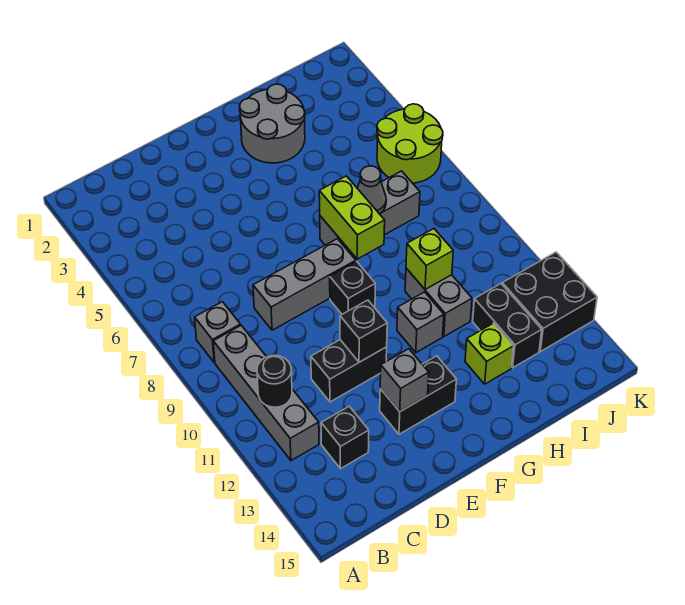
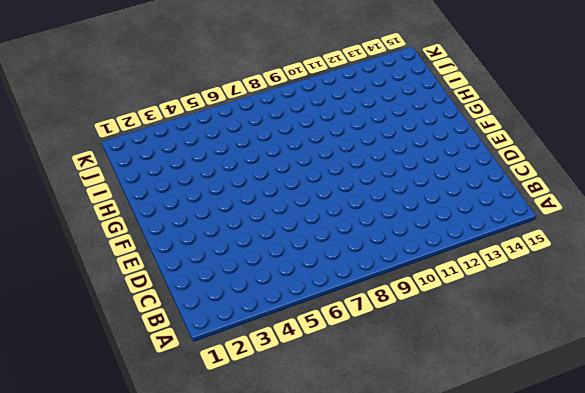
none -> grey brick B8 level 1
none -> grey brick B9:B12 level 1
none -> black brick C13 level 1

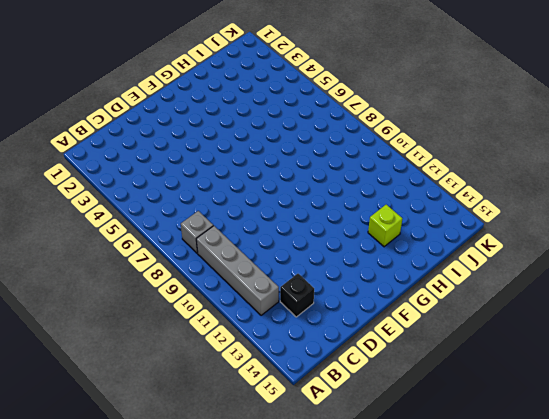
none -> grey brick D8:F8 level 1
none -> black brick D11:E11 level 1
none -> black brick E13:F13 level 1

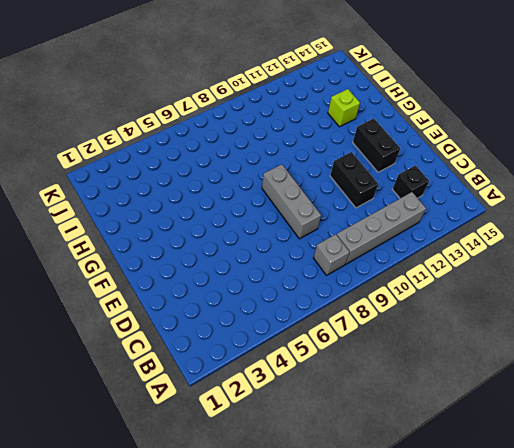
none -> black brick F9 level 1
none -> grey round brick G2:H3 level 1
none -> grey brick G7:I7 level 1

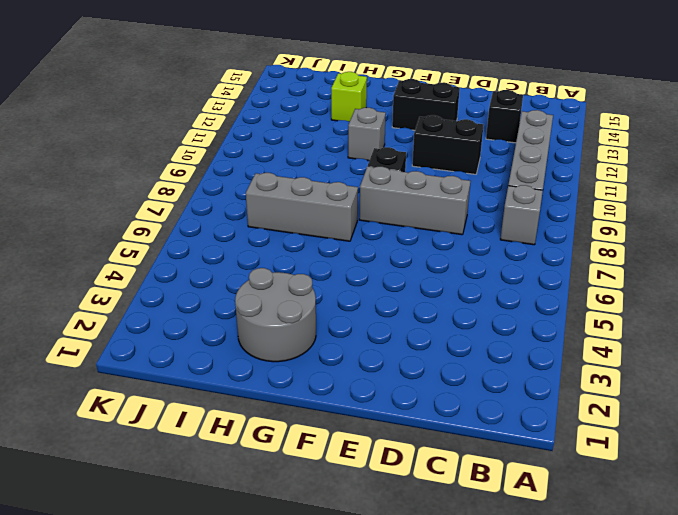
none -> grey brick H10:H11 level 1
none -> black brick I12:I13 level 1
none -> lime round brick J5:K6 level 1

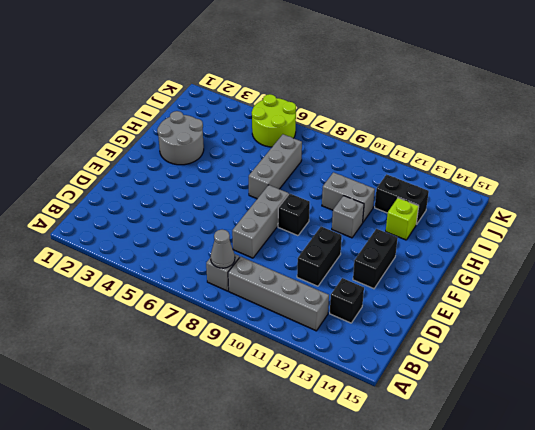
grey cone B8 level 2 -> grey cone H7 level 2
none -> black brick J12:K13 level 1
none -> black round brick B11 level 2
none -> black brick E11 level 2

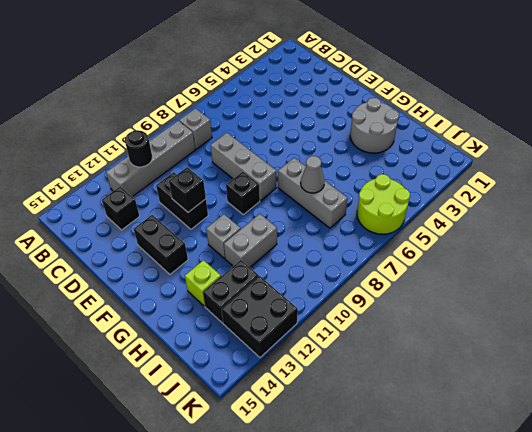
none -> grey brick E13 level 2
none -> lime brick G7:G8 level 2
none -> lime brick H10 level 2

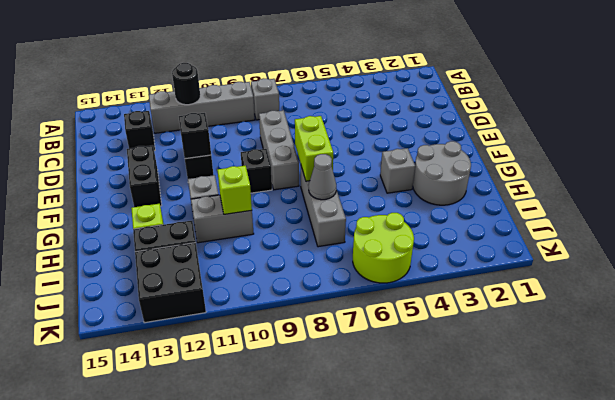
lime brick F7:G7 level 2 -> lime brick G7:G8 level 2
grey brick G4 level 1 -> grey brick E13 level 2

